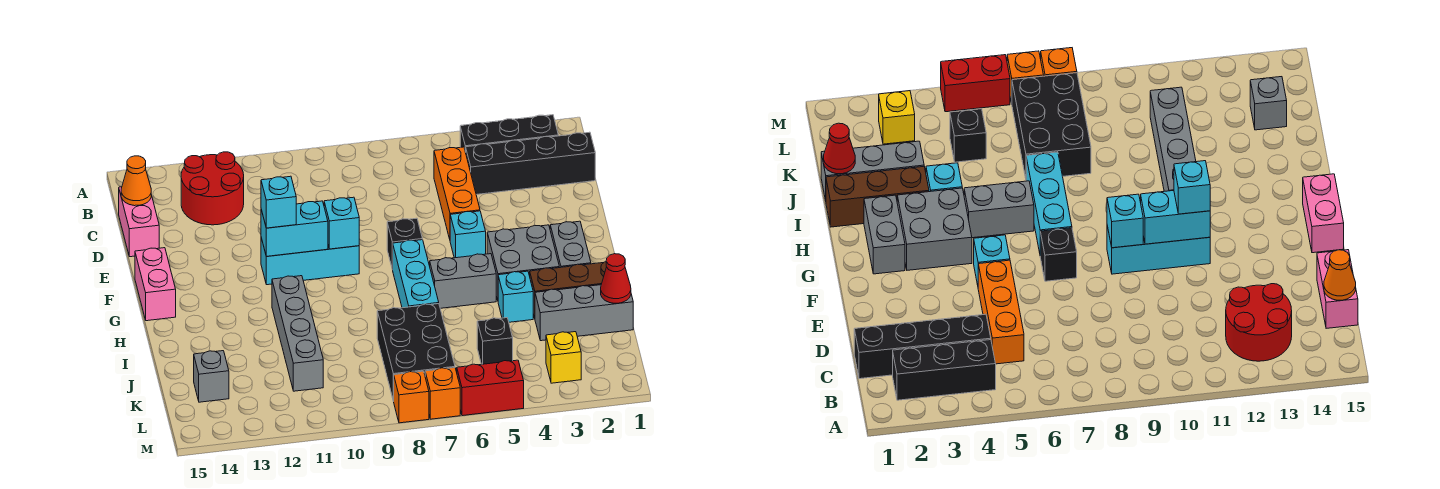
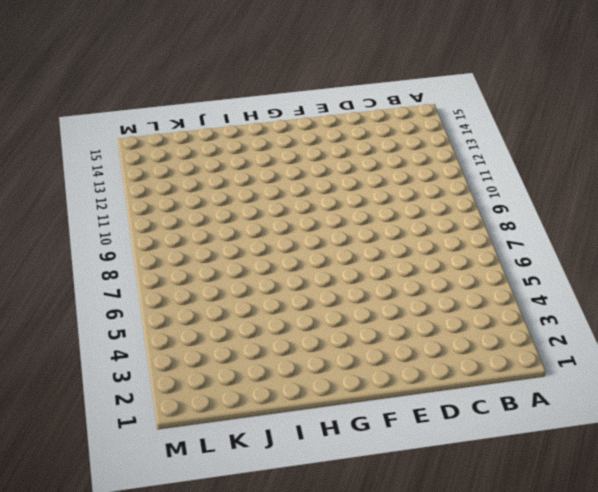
none -> black brick B2:B4 level 1
none -> red round brick B12:C13 level 1
none -> black brick C1:C4 level 1

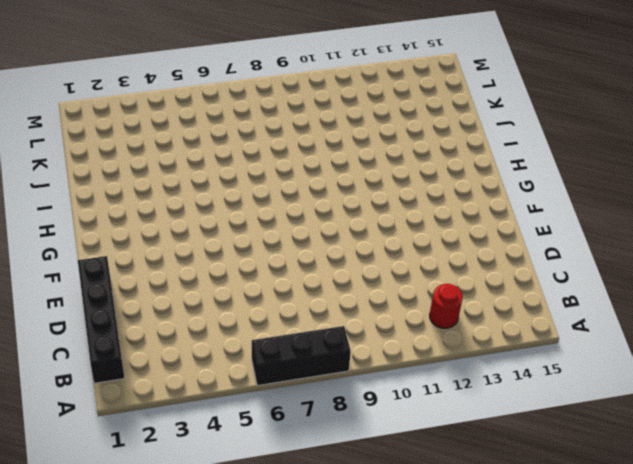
black brick A6:A8 level 1 -> black brick B2:B4 level 1
black brick B1:E1 level 1 -> black brick C1:C4 level 1
red round brick B12 level 1 -> red round brick B12:C13 level 1
none -> orange brick C5:E5 level 1
none -> pink brick C15:D15 level 1
none -> cyan brick F5 level 1

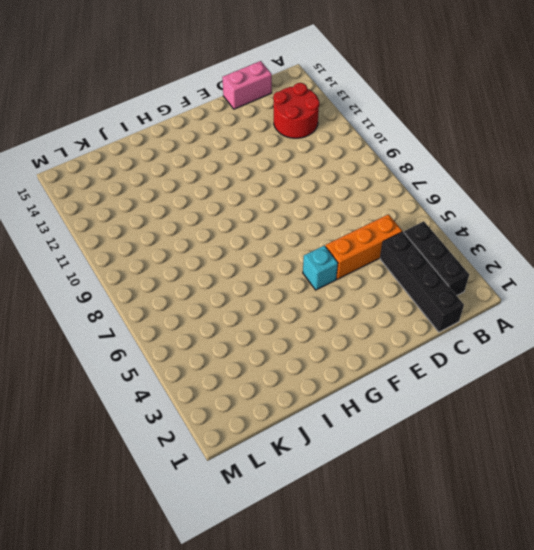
none -> black brick F7 level 1
none -> cyan brick F9:F11 level 1
none -> pink brick F15:G15 level 1

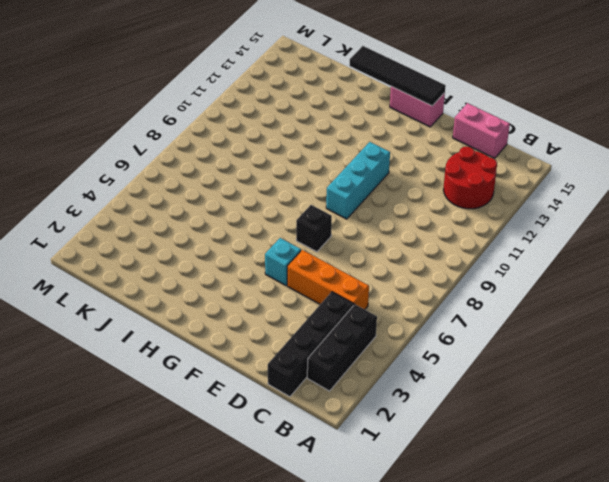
black tile F15:I15 level 2 -> none
none -> grey brick G2:H2 level 1
none -> grey brick G3:H4 level 1
none -> cyan brick G7:I7 level 1

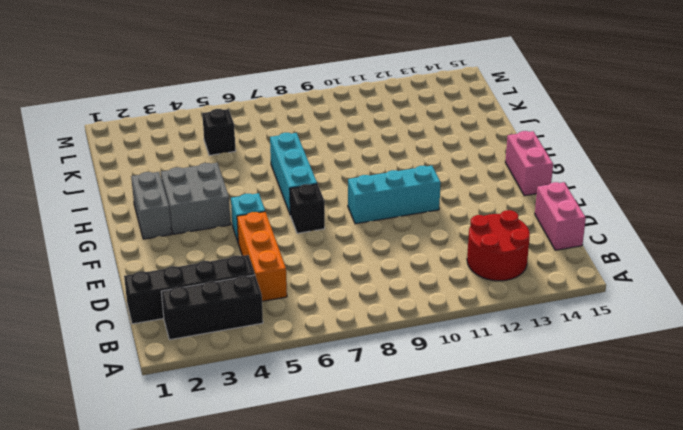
none -> grey brick H5:H6 level 1
none -> grey brick H11:K11 level 1
none -> brown brick I1:I3 level 1

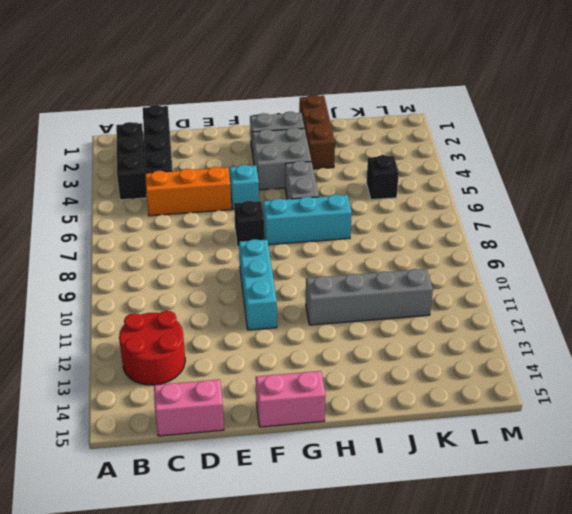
none -> cyan brick I4 level 1
none -> grey brick J1:J3 level 1
none -> black brick J7:L8 level 1

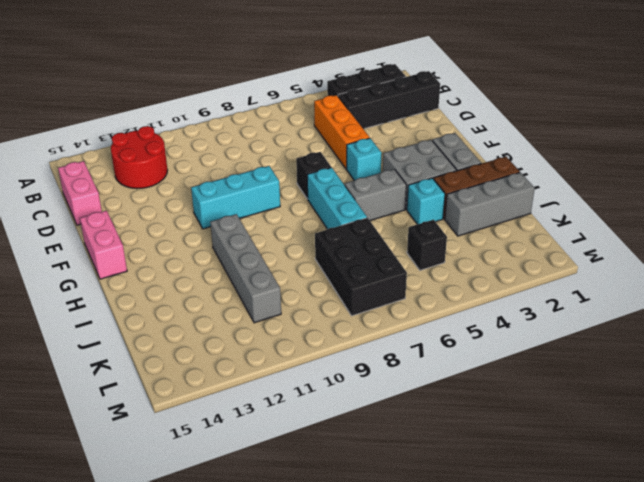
none -> grey brick K14 level 1
none -> yellow brick L3 level 1
none -> red brick M5:M6 level 1

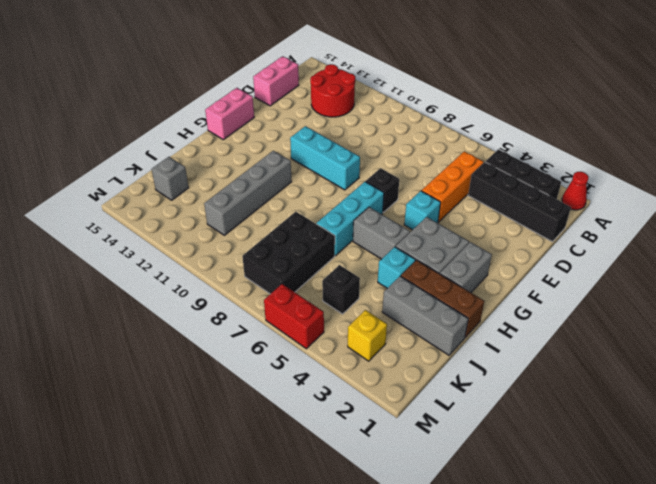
red cone A1 level 1 -> red cone J1 level 2
none -> orange brick M7 level 1
none -> orange brick M8 level 1
none -> orange cone C15 level 2

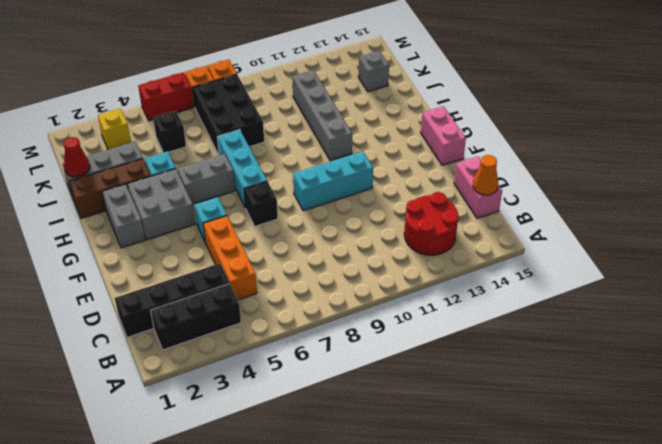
none -> cyan brick F9 level 2
none -> cyan brick F10:F11 level 2
none -> cyan brick F11 level 3

